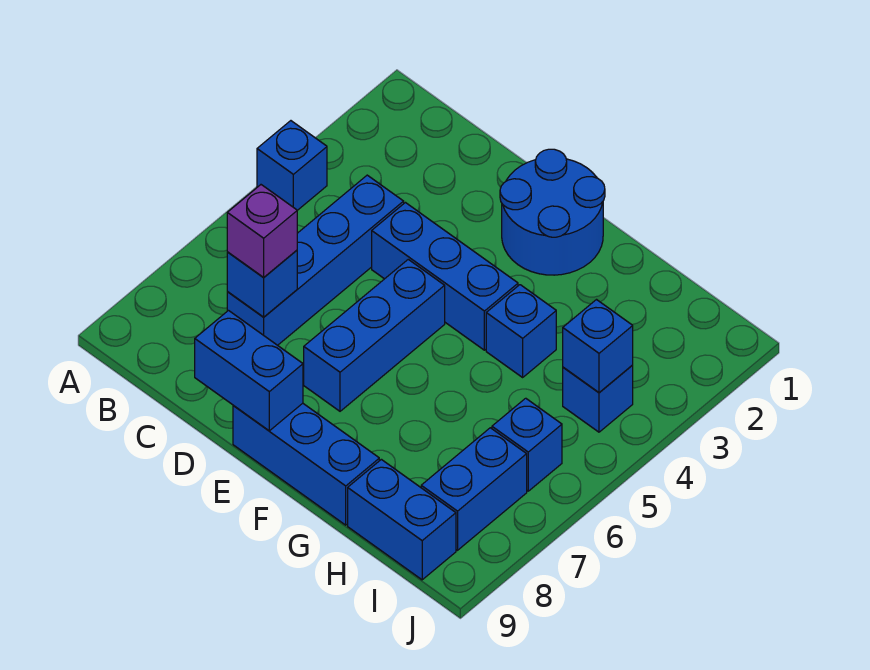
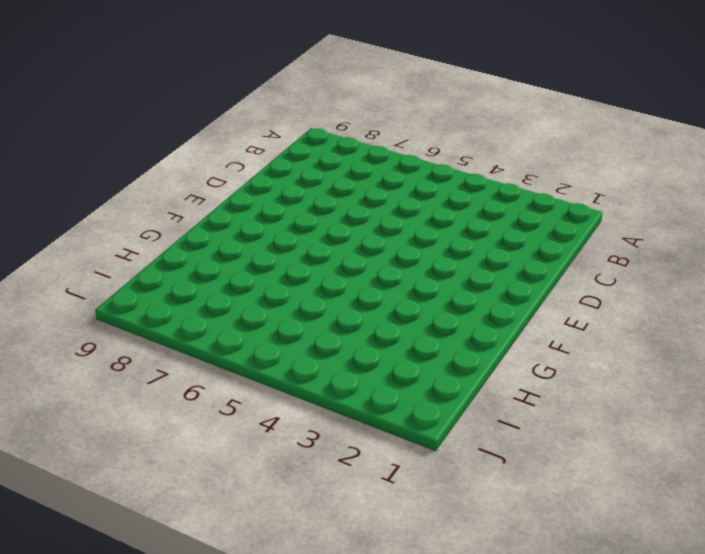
none -> blue brick A4 level 1
none -> blue brick C4:C7 level 1
none -> blue brick D4:F4 level 1

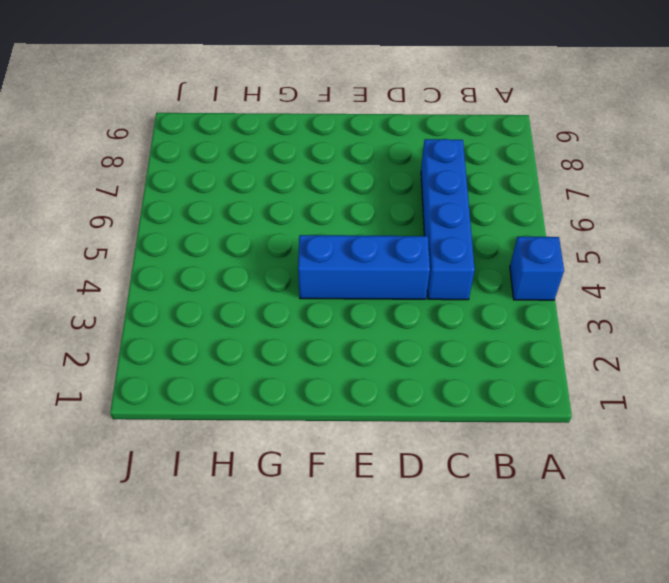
none -> blue round brick E1:F2 level 1
none -> blue brick E5:E7 level 1
none -> blue brick E9:G9 level 1

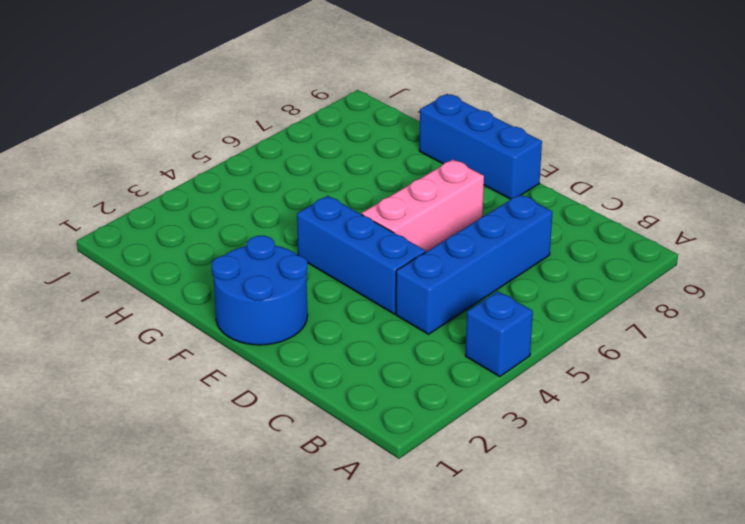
pink brick E5:E7 level 1 -> blue brick E5:E7 level 1
none -> blue brick G4 level 1
none -> blue brick H9:I9 level 1
none -> blue brick I4 level 1

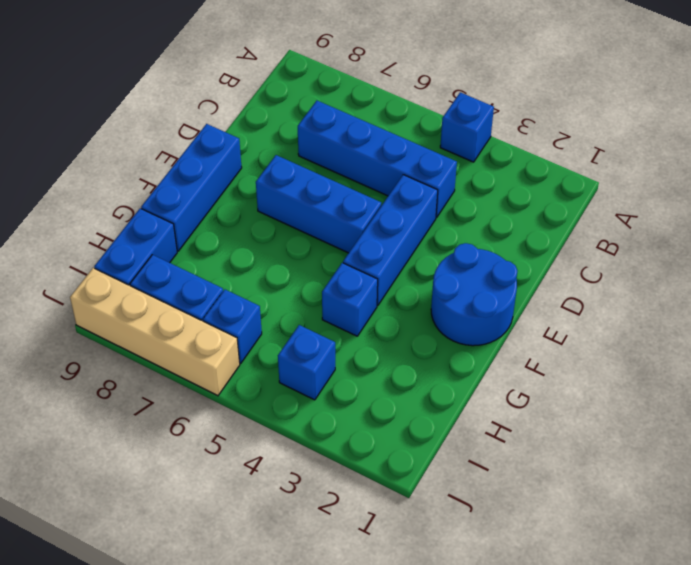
tan brick J6:J9 level 1 -> none
none -> blue brick C7 level 2
none -> blue brick D9:E9 level 2
none -> blue brick I4 level 2

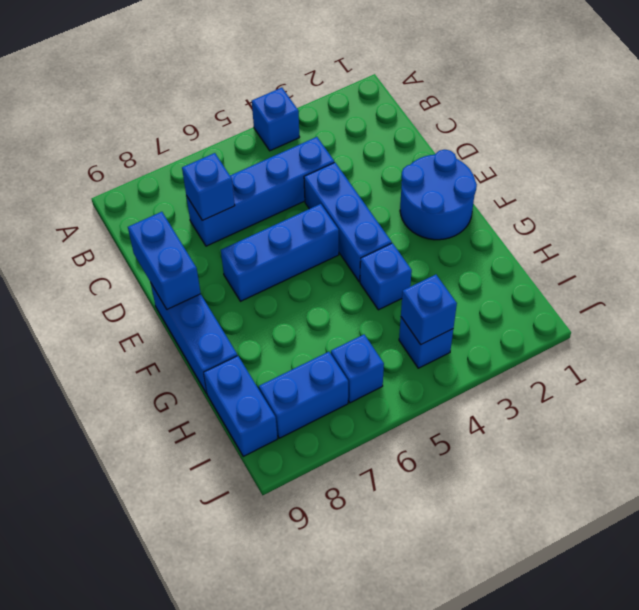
none -> purple brick C7 level 3

